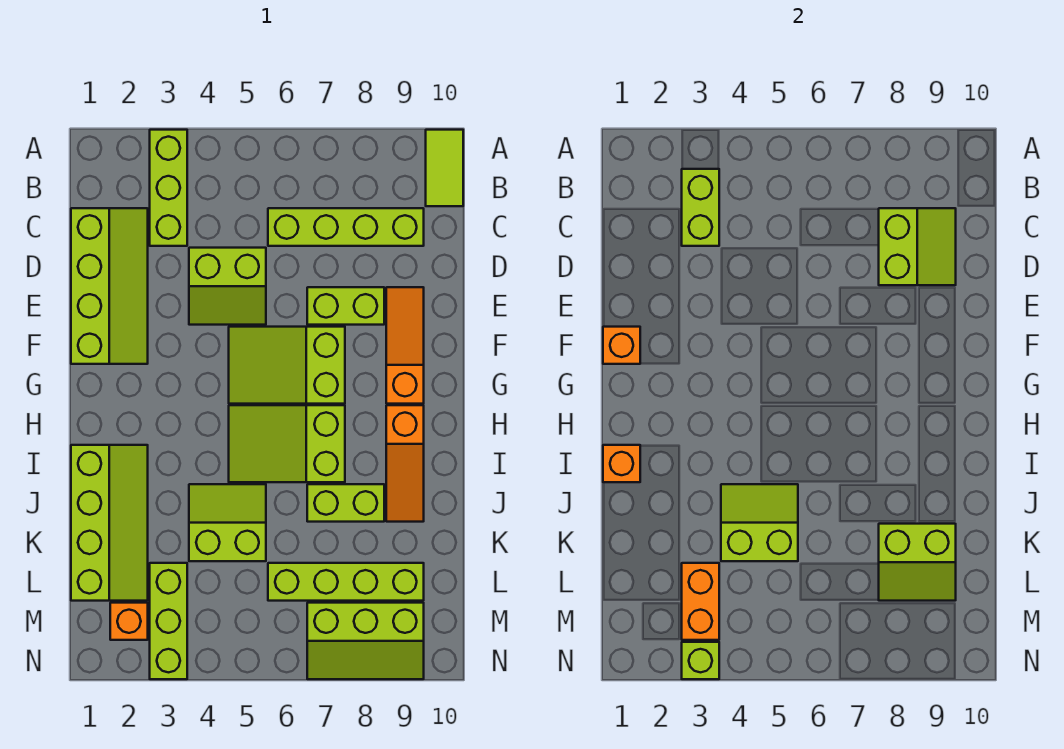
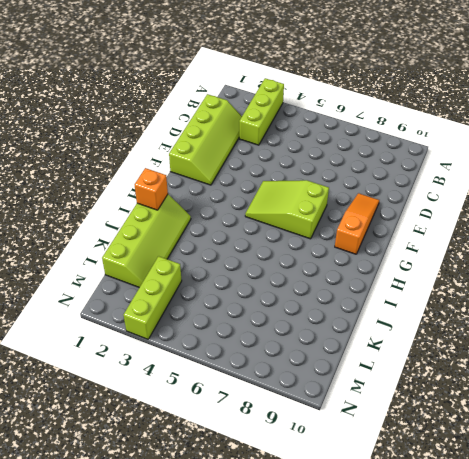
none -> lime tile A10:B10 level 1
none -> lime brick C6:C9 level 1
none -> lime slope D4:E5 level 1 top D

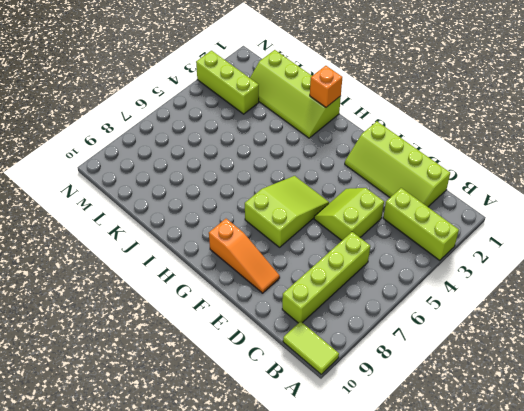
none -> lime brick E7:E8 level 1
none -> lime slope H5:I7 level 1 top 7
none -> orange slope H9:J9 level 1 top H

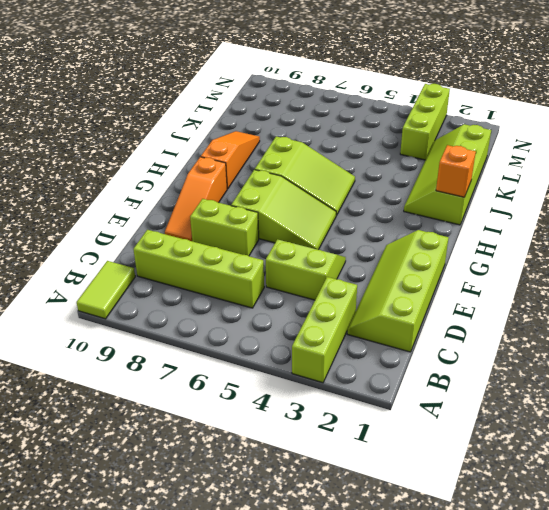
none -> lime slope J4:K5 level 1 top K
none -> lime brick J7:J8 level 1
none -> lime brick L6:L9 level 1

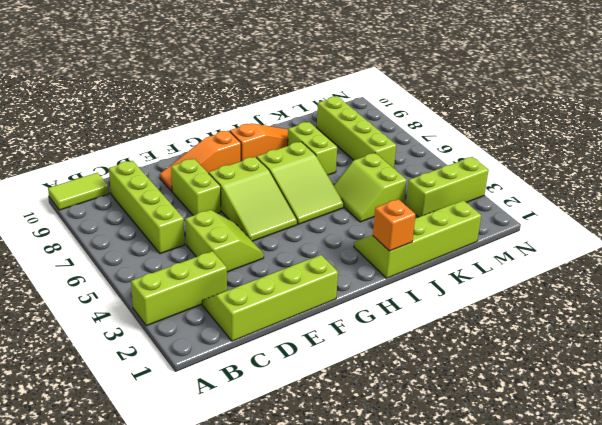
none -> orange brick M2 level 1
none -> lime slope M7:N9 level 1 top M
none -> lime brick B3:C3 level 2

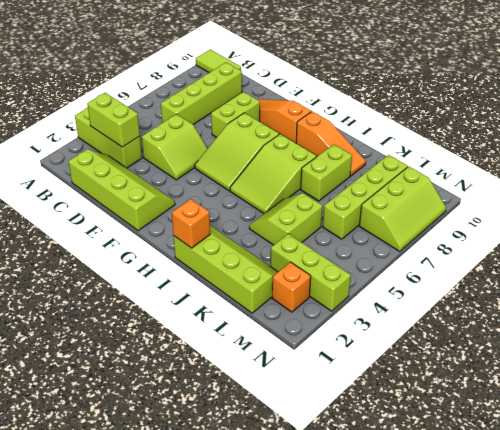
none -> lime slope C8:D9 level 2 top 8
none -> orange brick F1 level 2
none -> lime slope J4:K5 level 2 top K

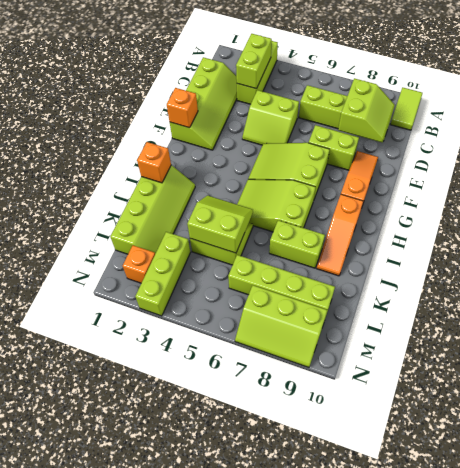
none -> lime slope K8:L9 level 2 top K
none -> orange brick L3:M3 level 2
none -> lime brick N3 level 2

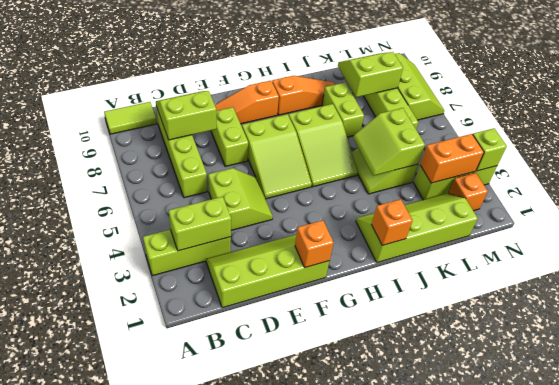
lime slope K8:L9 level 2 top 8 -> lime slope K8:L9 level 2 top K

